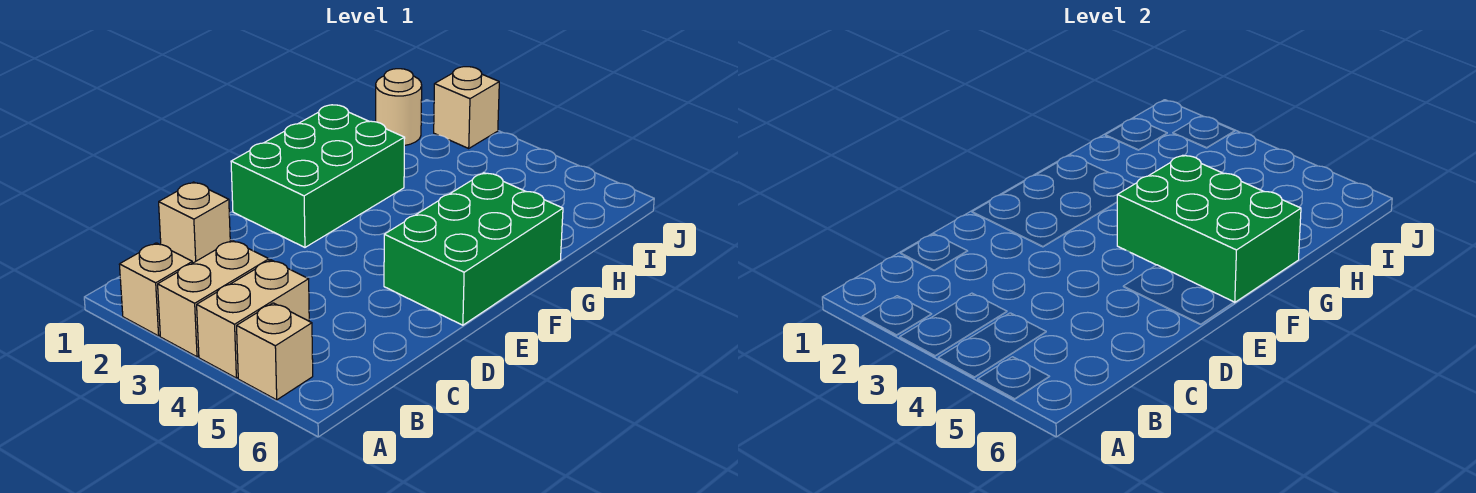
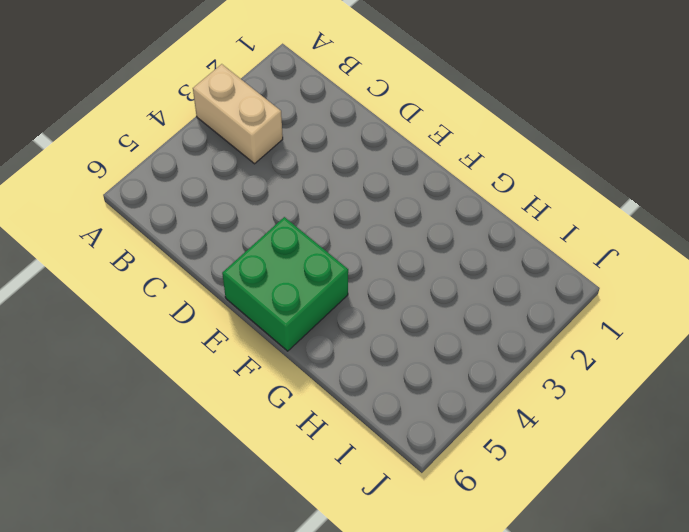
green brick E5:F6 level 1 -> green brick E5:G6 level 1
none -> tan brick A2 level 1
none -> tan brick A4:B4 level 1

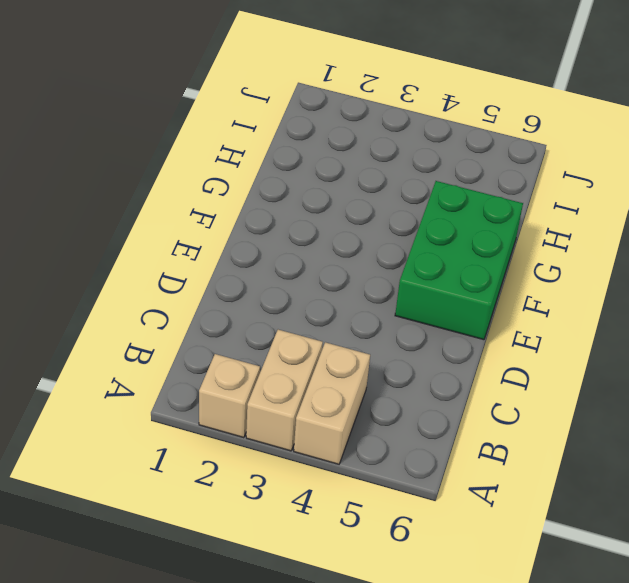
none -> tan brick A5 level 1
none -> tan brick C1 level 1

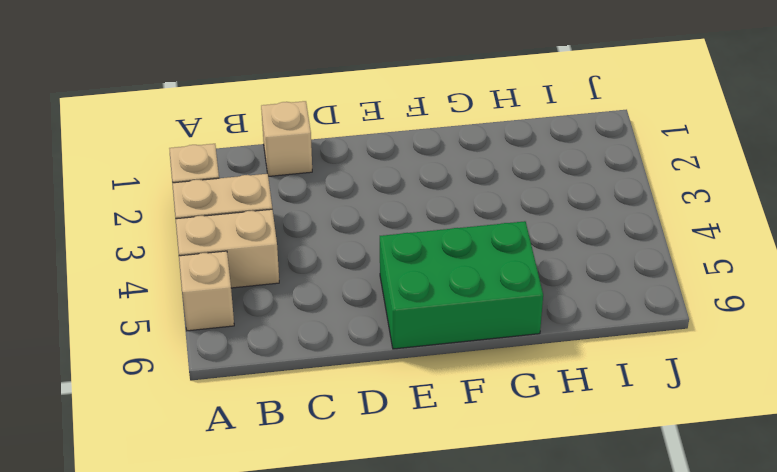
none -> green brick E1:G2 level 1
none -> tan round brick I1 level 1

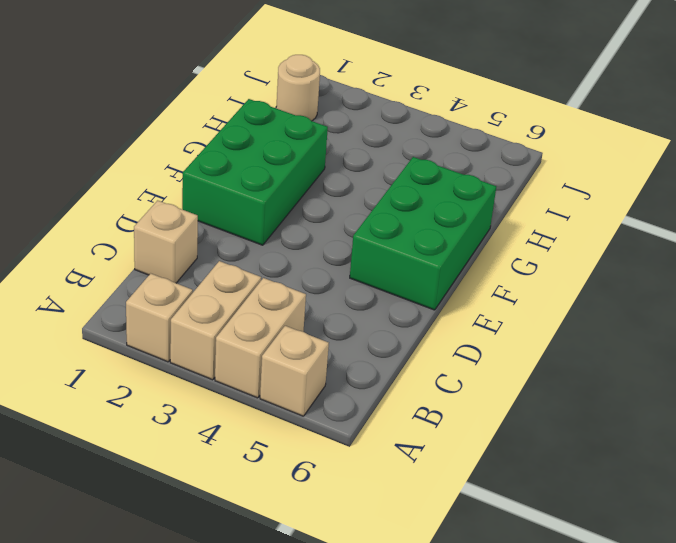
none -> tan brick J2 level 1
none -> green brick F4:G6 level 2

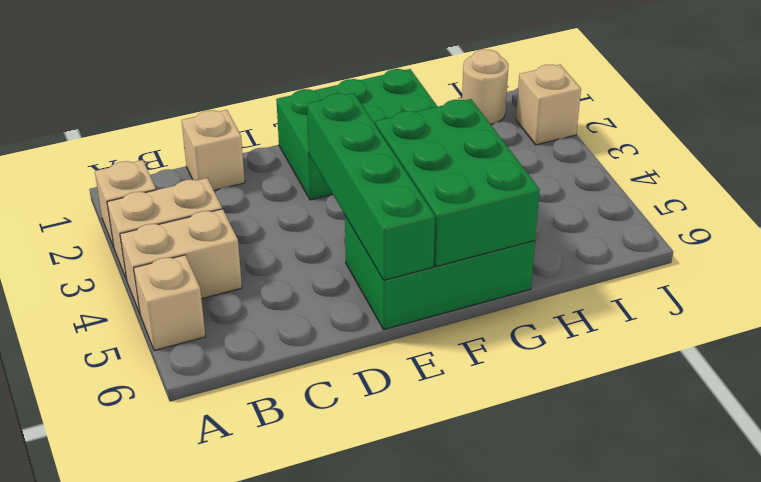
green brick E3:E6 level 2 -> none

